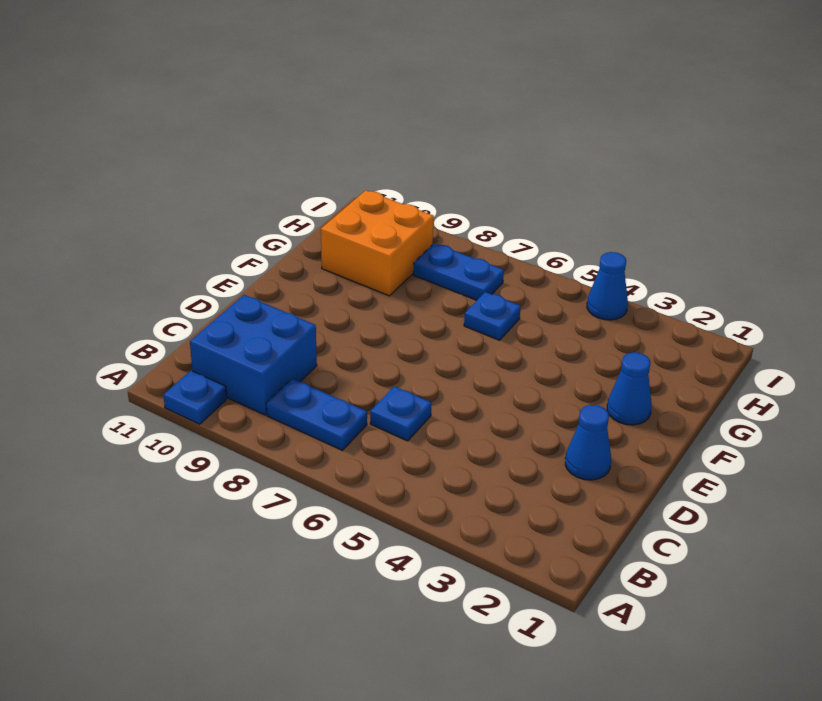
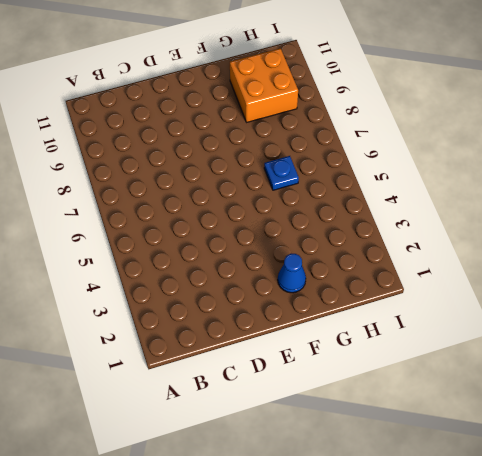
none -> blue plate A10 level 1
none -> blue plate B7:B8 level 1

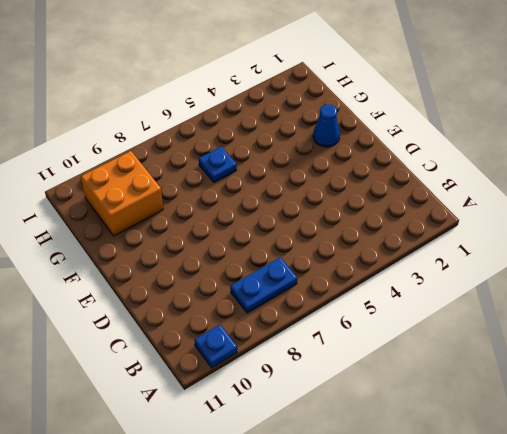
none -> blue brick B9:C10 level 1
none -> blue plate C6 level 1

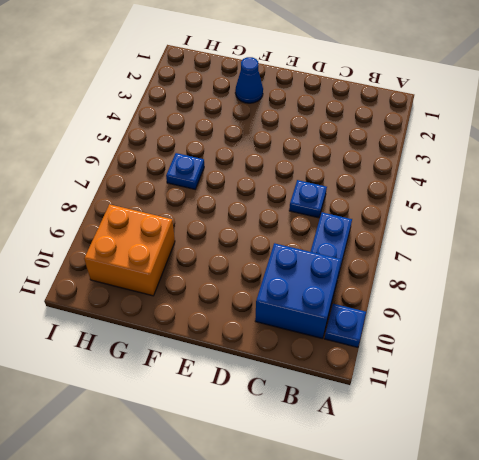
none -> blue cone D2 level 1
none -> blue plate H7:H8 level 1

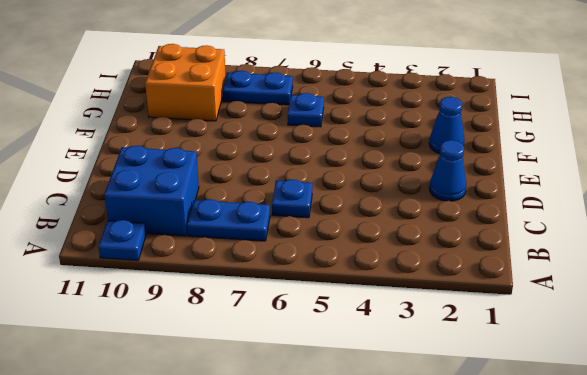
none -> blue cone I4 level 1

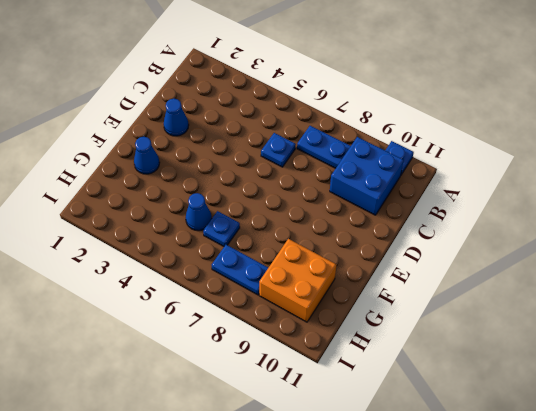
blue cone G5 level 1 -> blue cone I4 level 1

